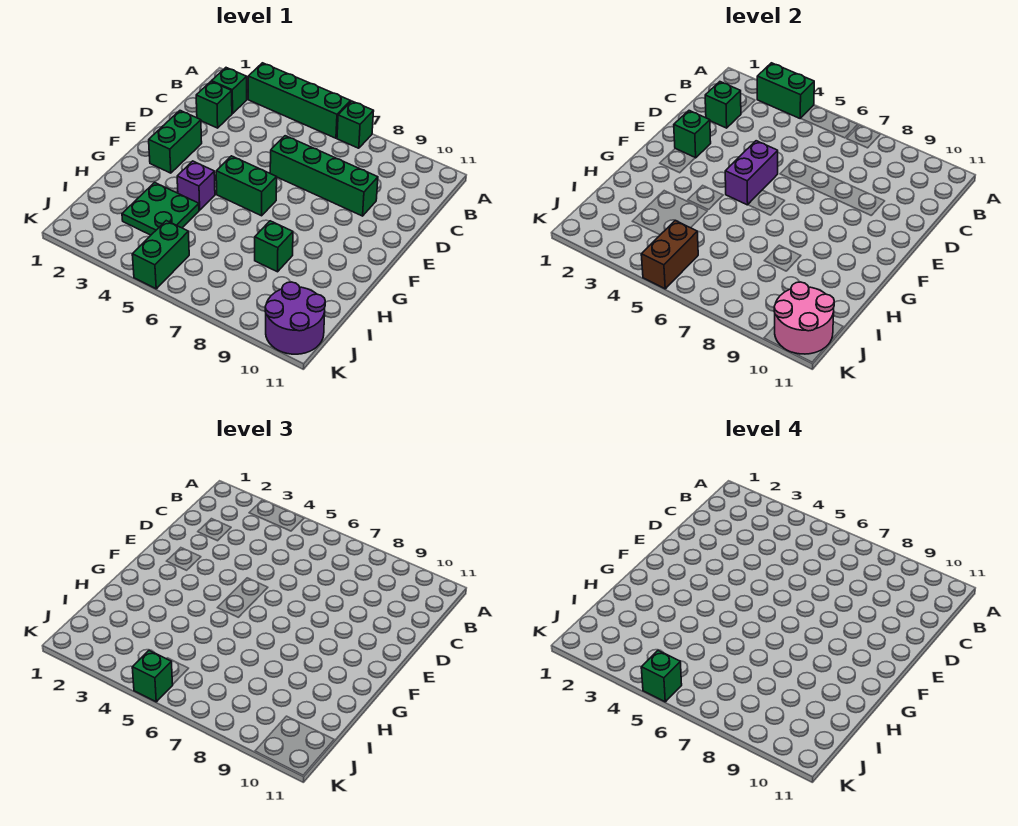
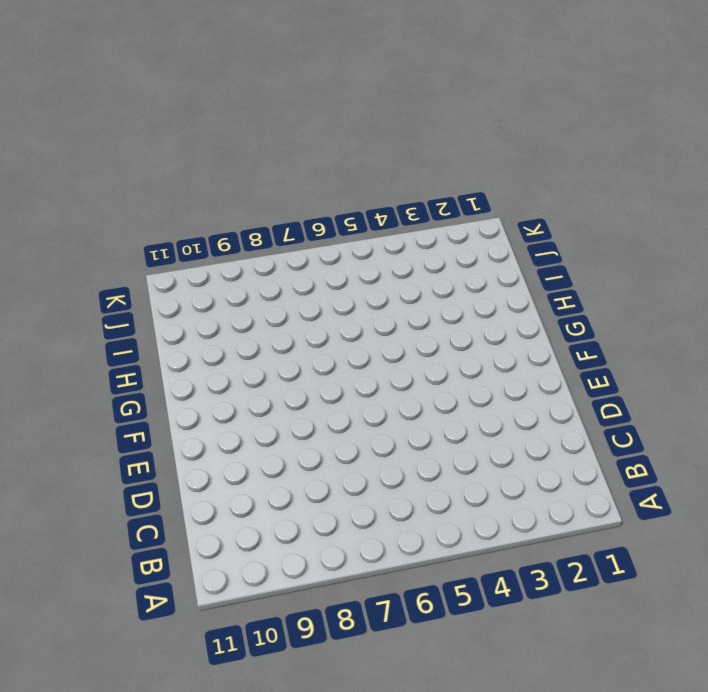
none -> green brick A3:A6 level 1
none -> green brick A7 level 1
none -> green brick B2 level 1

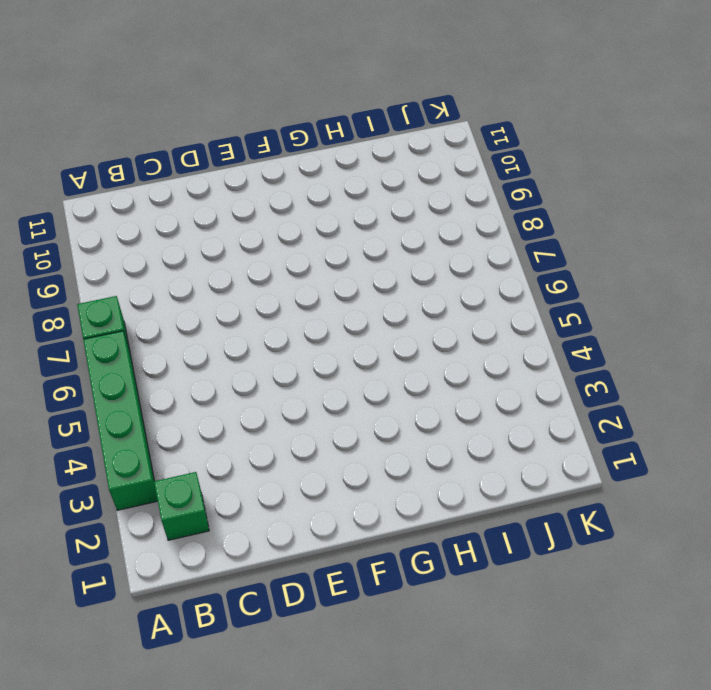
none -> green brick C2 level 1
none -> green brick D6:D9 level 1
none -> green brick E2:F2 level 1

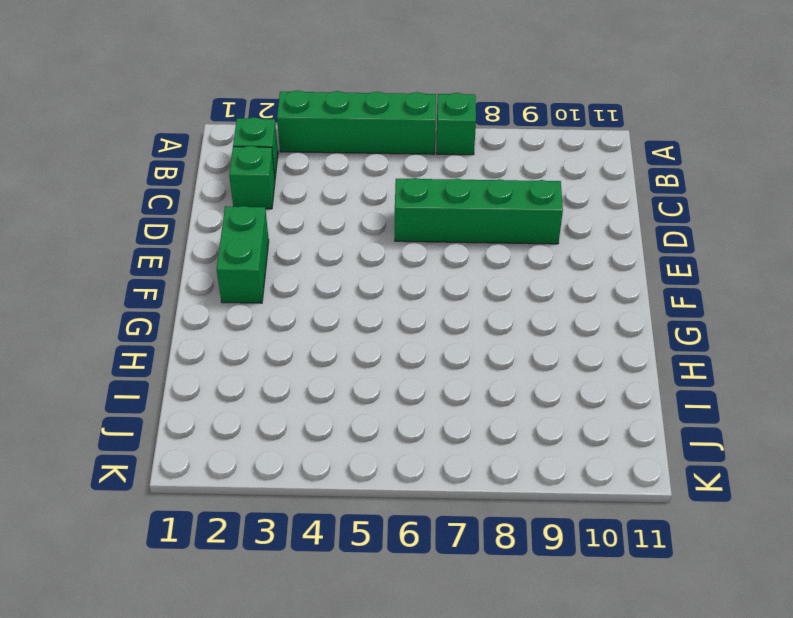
none -> green brick F5:F6 level 1
none -> purple brick G4 level 1
none -> green plate H3:I4 level 1

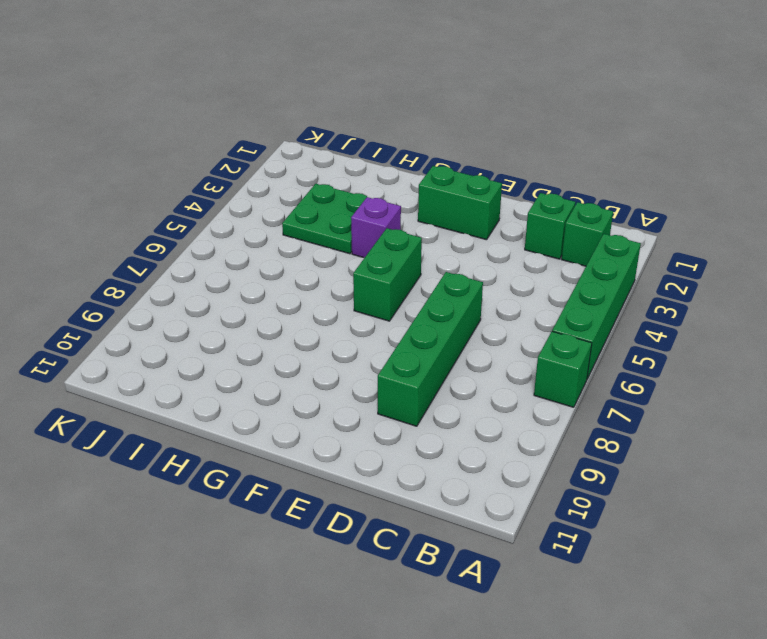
none -> green brick H8 level 1
none -> green brick J5:K5 level 1
none -> purple round brick J10:K11 level 1

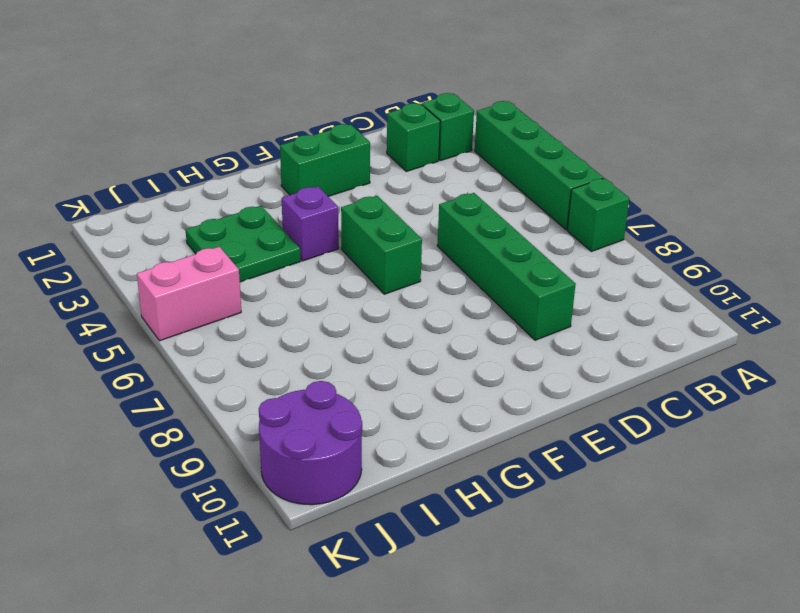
pink brick J5:K5 level 1 -> green brick J5:K5 level 1
none -> green brick H8 level 1
none -> green brick A3:A4 level 2
none -> green brick C2 level 2

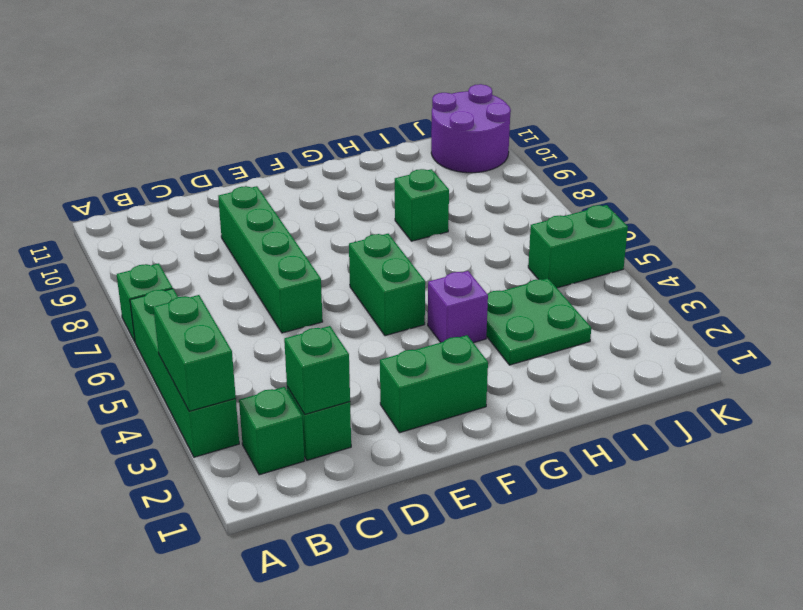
none -> green brick E2 level 2
none -> purple brick E5:F5 level 2
none -> brown brick J5:K5 level 2

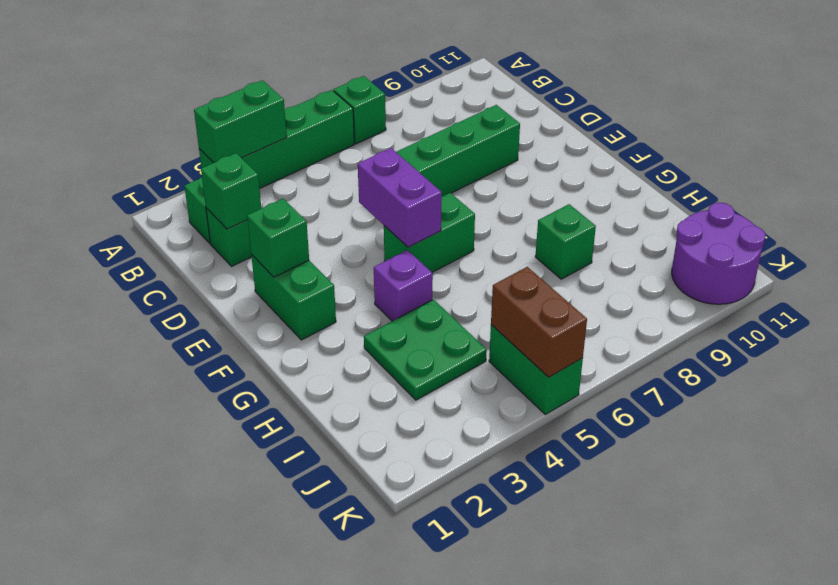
none -> pink round brick J10:K11 level 2
none -> green brick K5 level 3
none -> green brick K5 level 4

